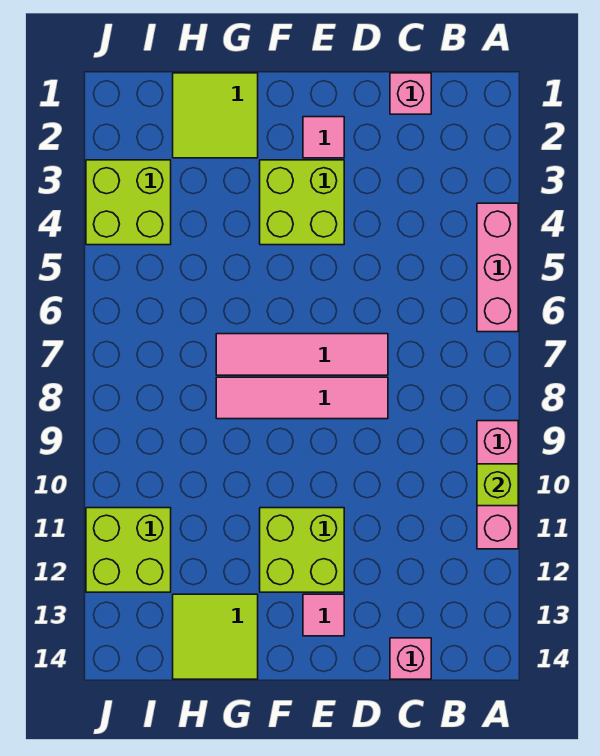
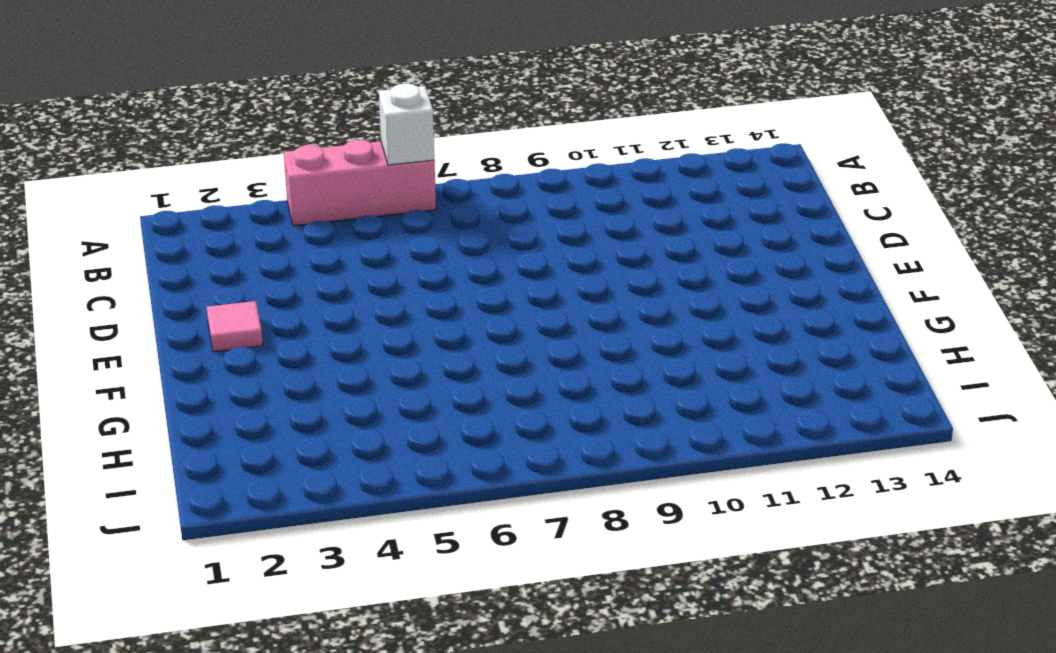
white brick A6 level 2 -> none
none -> pink brick A9:A11 level 1
none -> pink brick C1 level 1
none -> pink brick C14 level 1

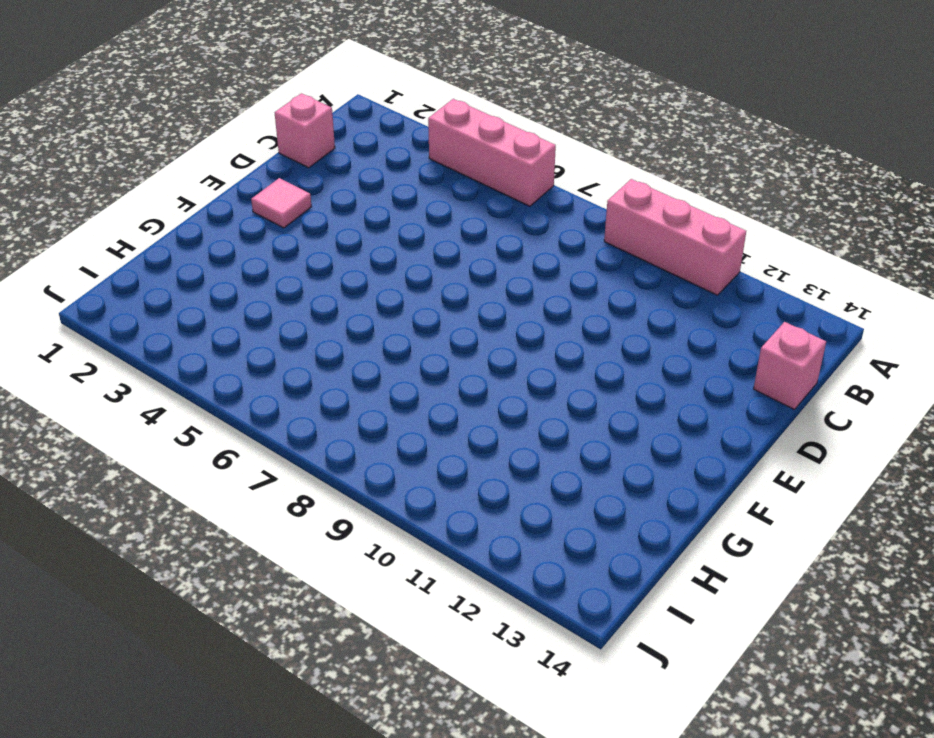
none -> pink tile D7:G7 level 1
none -> pink tile D8:G8 level 1
none -> lime brick E3:F4 level 1

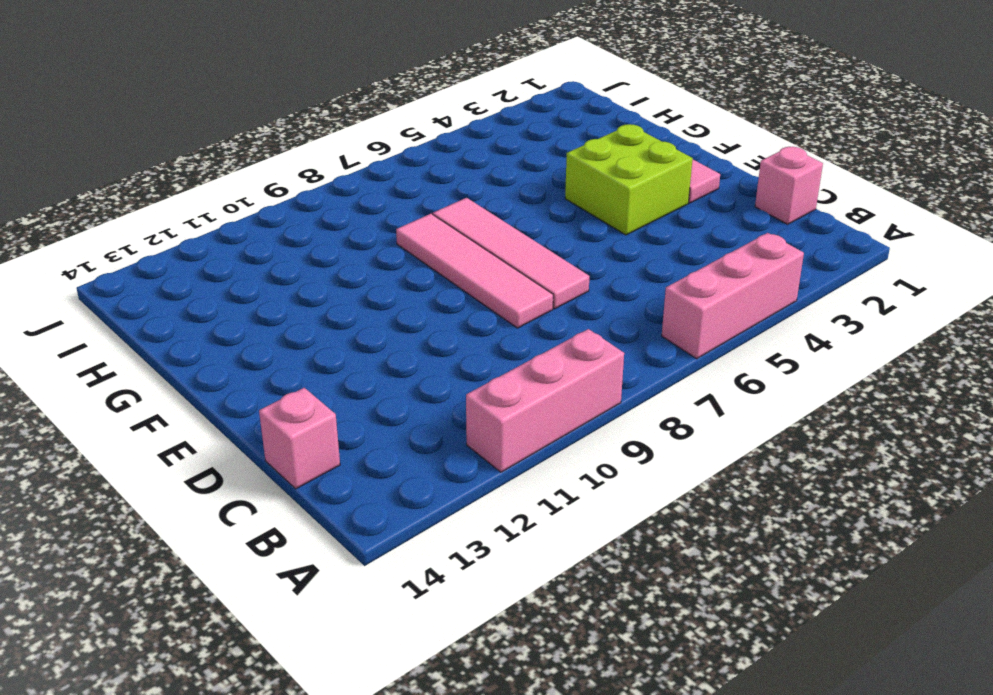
none -> lime brick E11:F12 level 1
none -> pink tile E13 level 1
none -> lime tile G1:H2 level 1

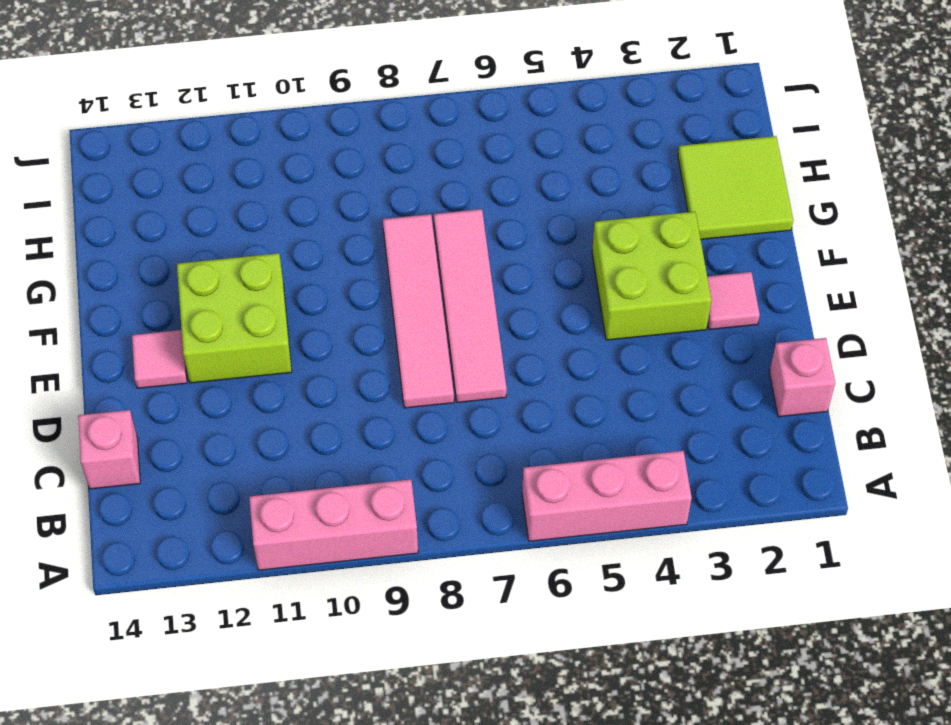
none -> lime tile G13:H14 level 1
none -> lime brick I3:J4 level 1
none -> lime brick I11:J12 level 1

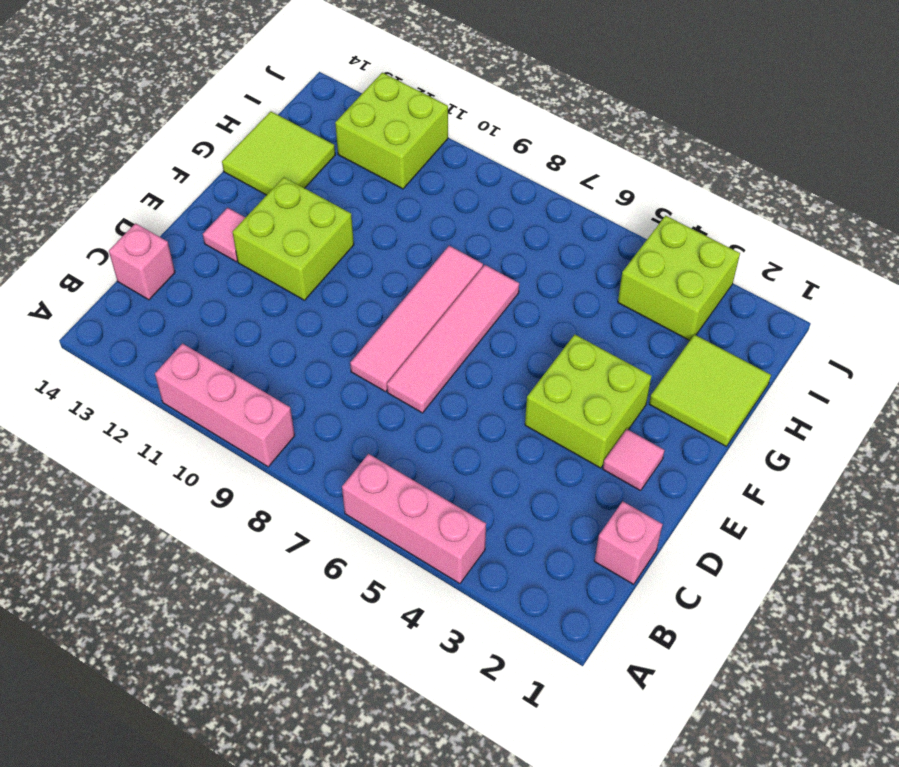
none -> lime brick A10 level 2

